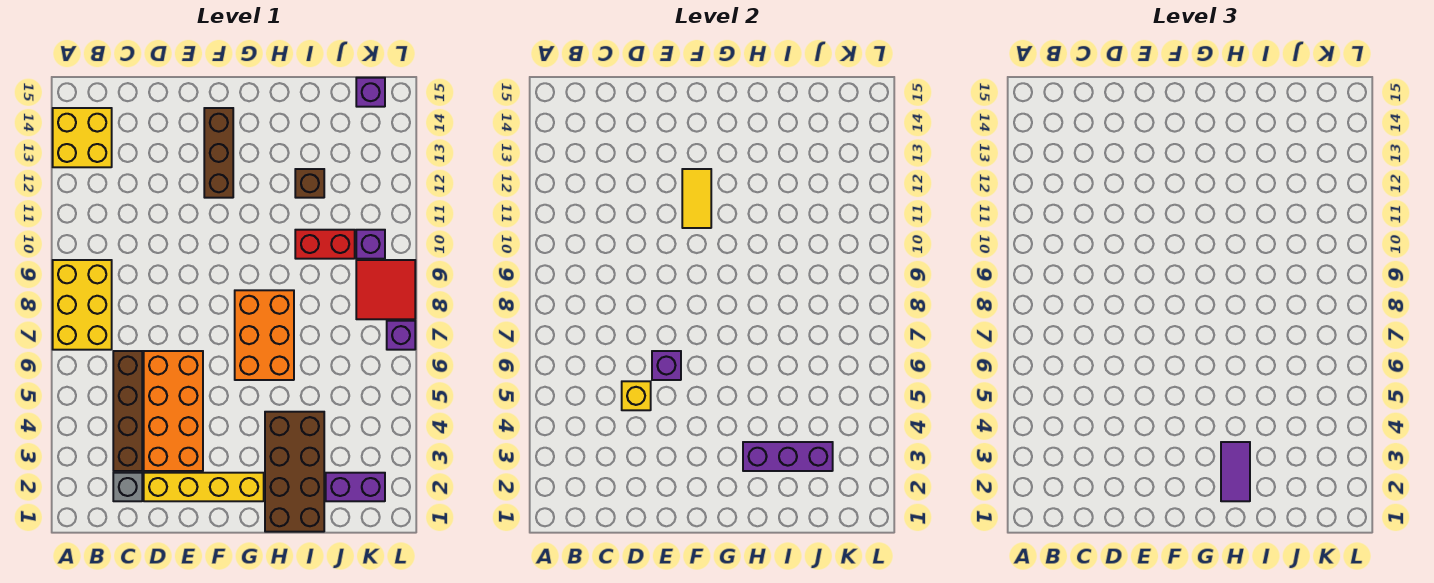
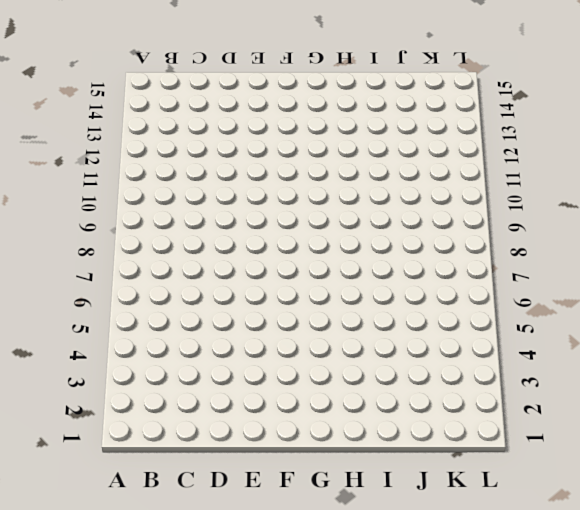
none -> yellow brick A7:B9 level 1
none -> yellow brick A13:B14 level 1
none -> grey brick C2 level 1

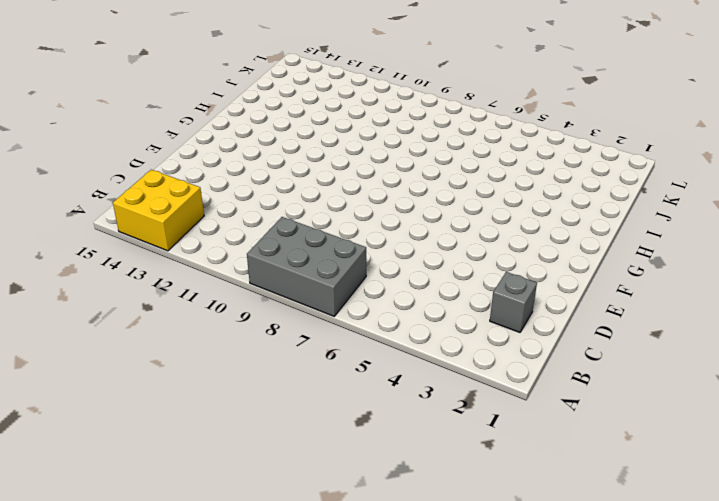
grey brick A7:B9 level 1 -> yellow brick A7:B9 level 1
none -> brown brick C3:C6 level 1
none -> yellow brick D2:G2 level 1
none -> orange brick D3:E6 level 1

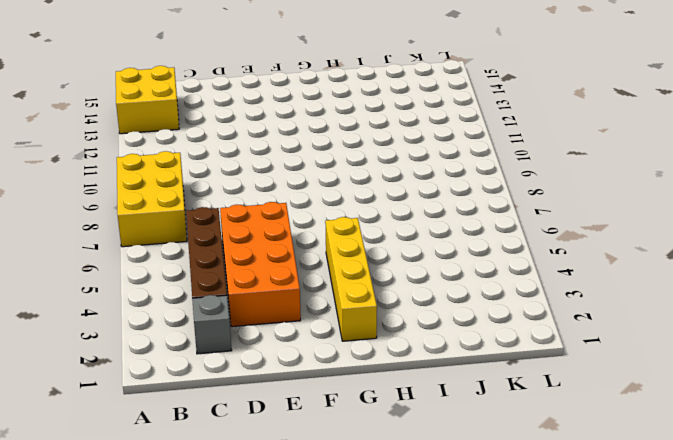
yellow brick G2:G5 level 1 -> yellow brick D2:G2 level 1
none -> brown brick F12:F14 level 1
none -> orange brick G6:H8 level 1
none -> brown brick H1:I4 level 1

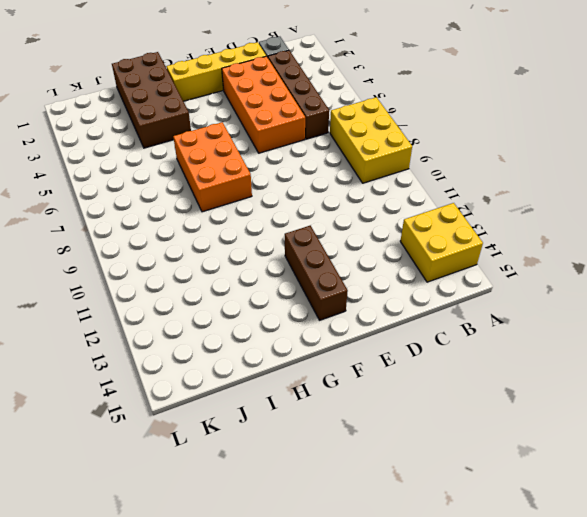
none -> red brick I10:J10 level 1
none -> brown brick I12 level 1
none -> purple brick J2:K2 level 1

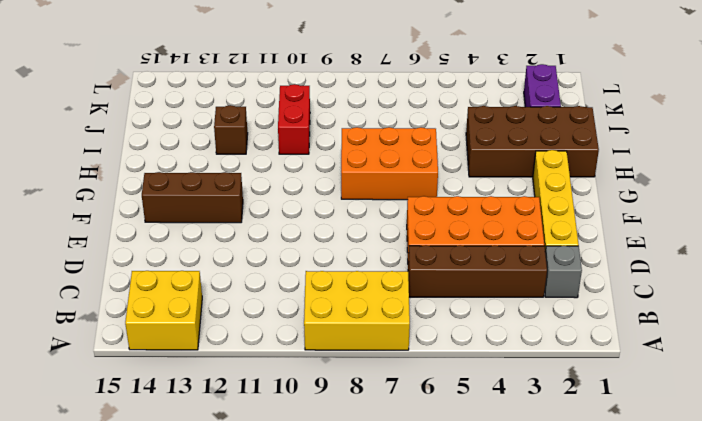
none -> red tile K8:L9 level 1
none -> purple brick K10 level 1
none -> purple brick K15 level 1

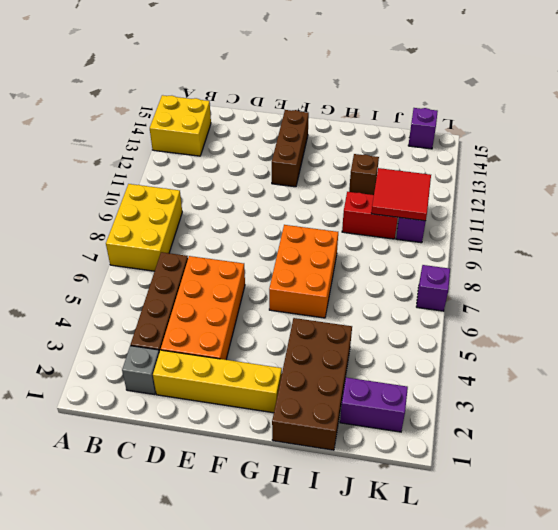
red tile J10:K11 level 2 -> red tile K8:L9 level 1
none -> yellow brick D5 level 2
none -> purple brick E6 level 2
none -> yellow tile F11:F12 level 2

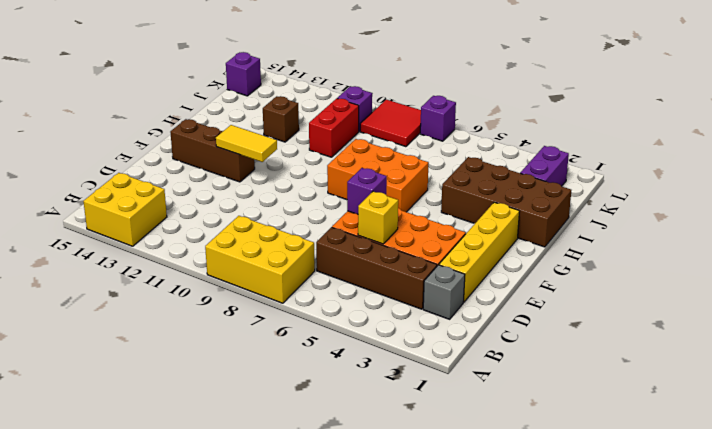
none -> purple brick H3:J3 level 2
none -> purple tile H2:H3 level 3

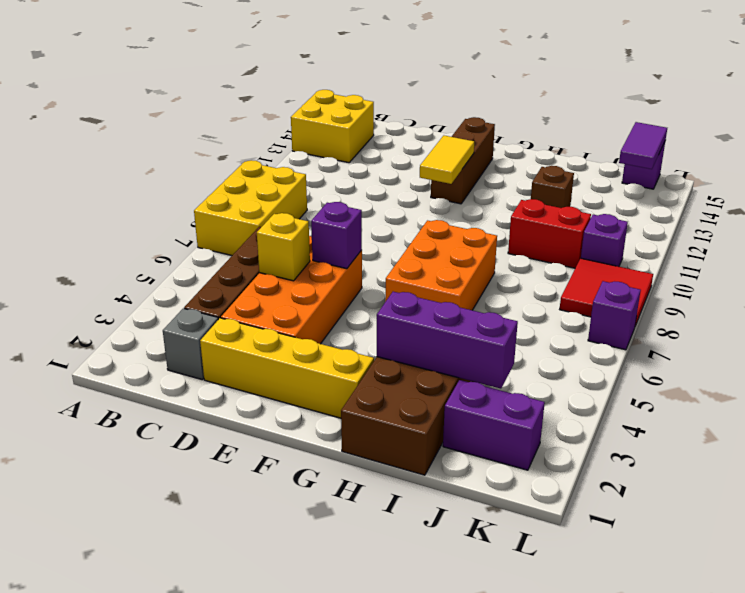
purple tile K14:K15 level 2 -> purple tile H2:H3 level 3

